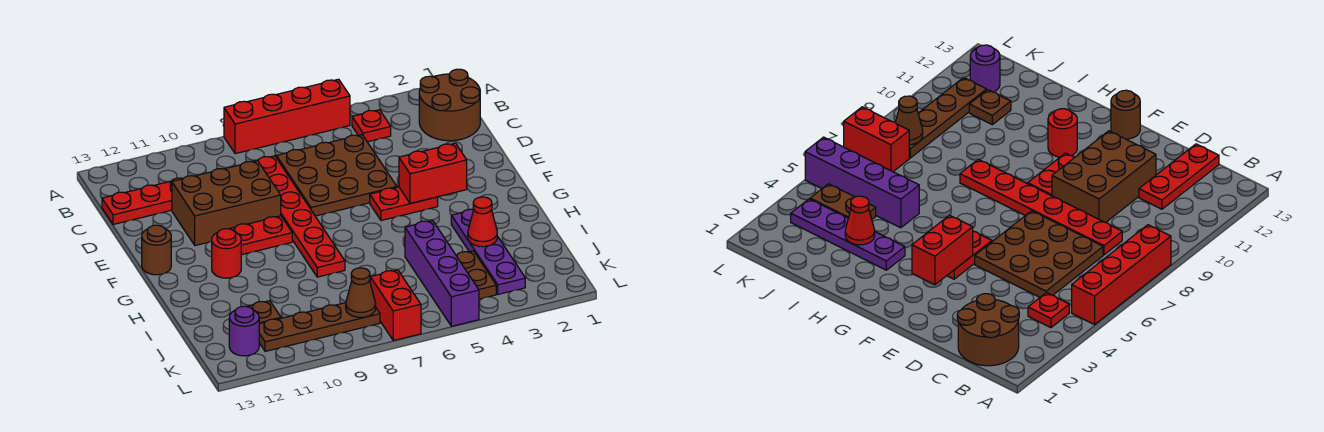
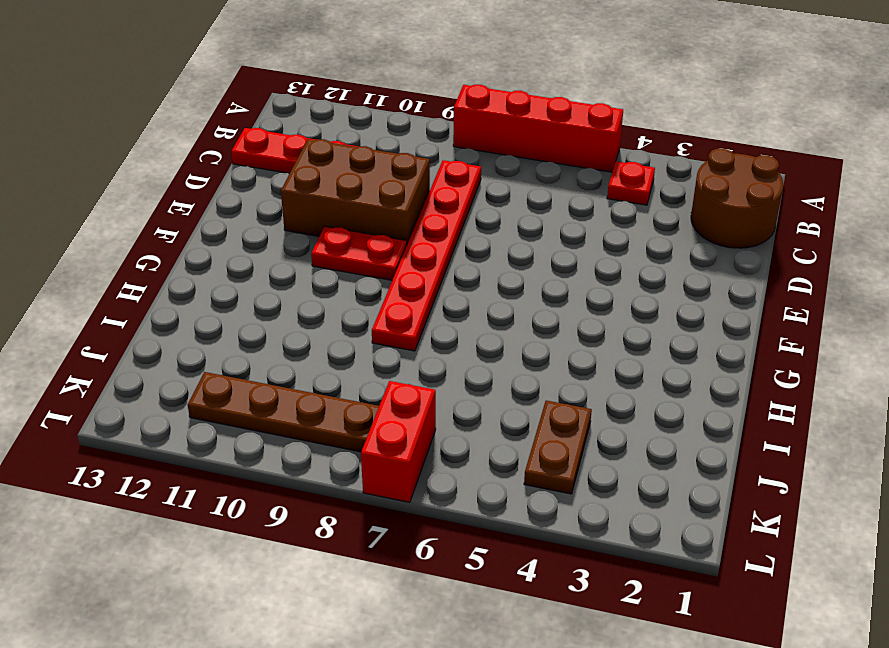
none -> brown plate C5:E7 level 1
none -> red plate F4:F5 level 1
none -> brown round brick F13 level 1

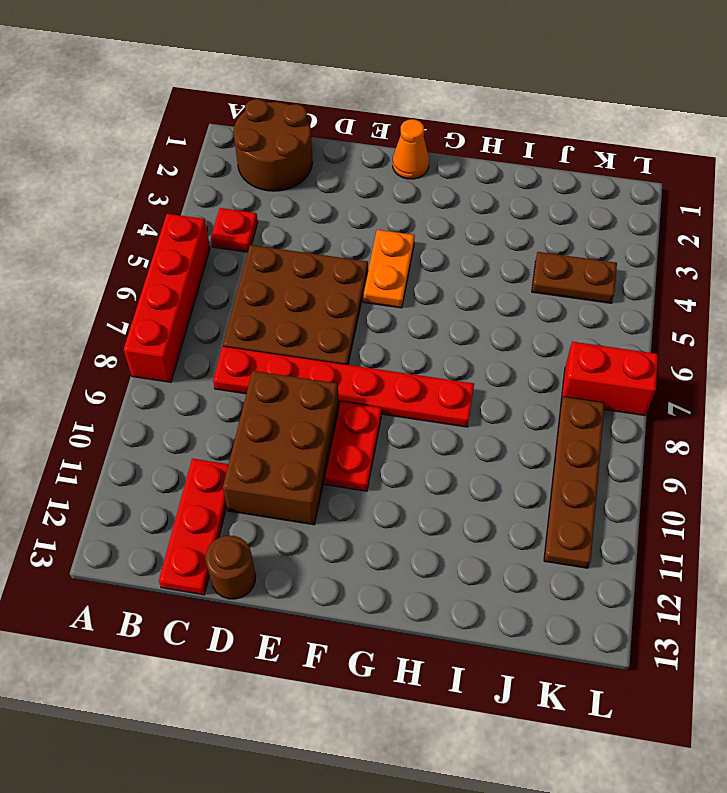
brown round brick D13 level 1 -> brown round brick F13 level 1
orange cone F1 level 1 -> none
orange plate F4:F5 level 1 -> red plate F4:F5 level 1
none -> red round brick G11 level 1
none -> purple plate H3:K3 level 1
none -> purple brick I5:L5 level 1

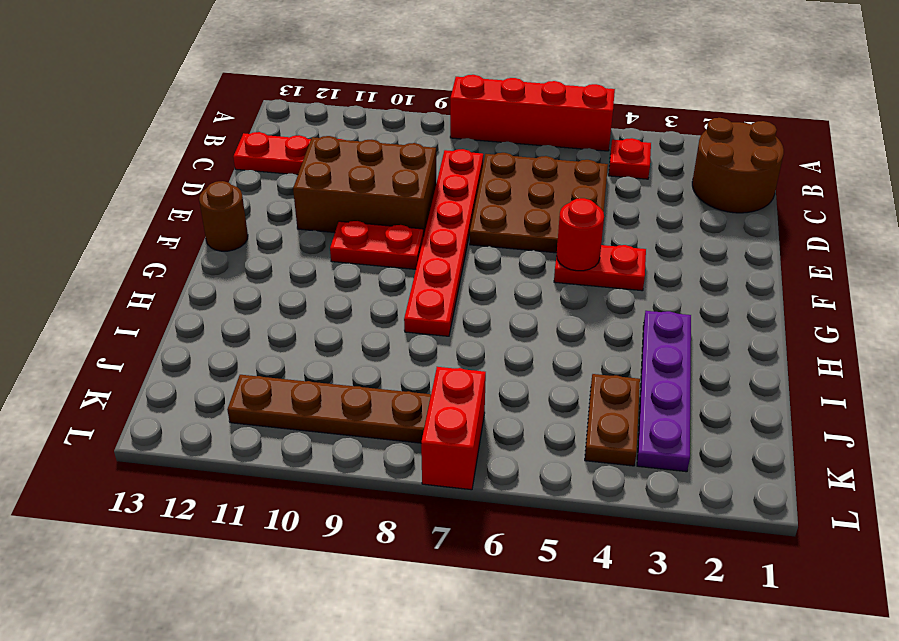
red round brick F5 level 2 -> red round brick G11 level 1
none -> purple brick I5:L5 level 1
none -> brown plate J11 level 1
none -> purple round brick K12 level 1

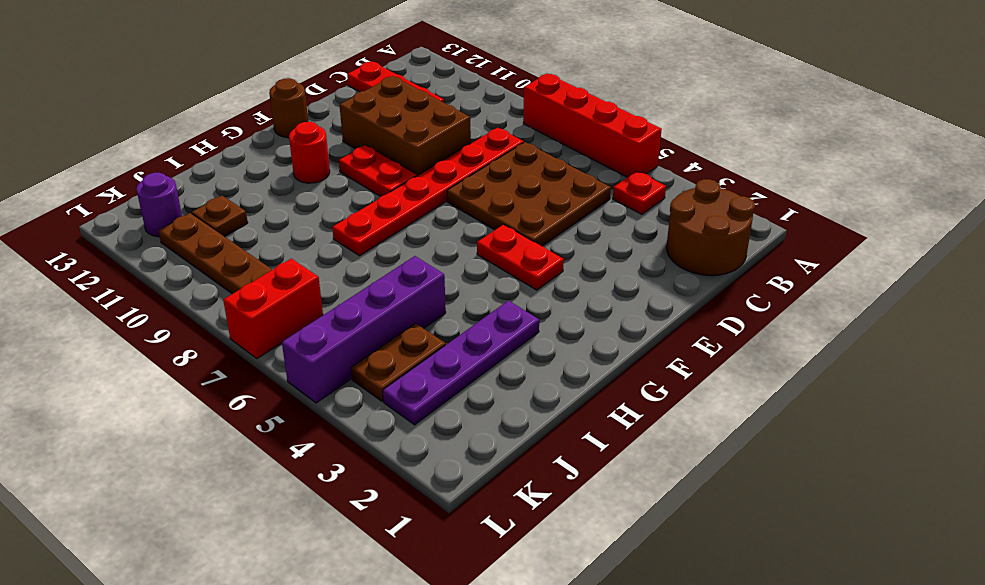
none -> red brick F3:F4 level 2
none -> red cone I3 level 2
none -> brown cone K8 level 2

